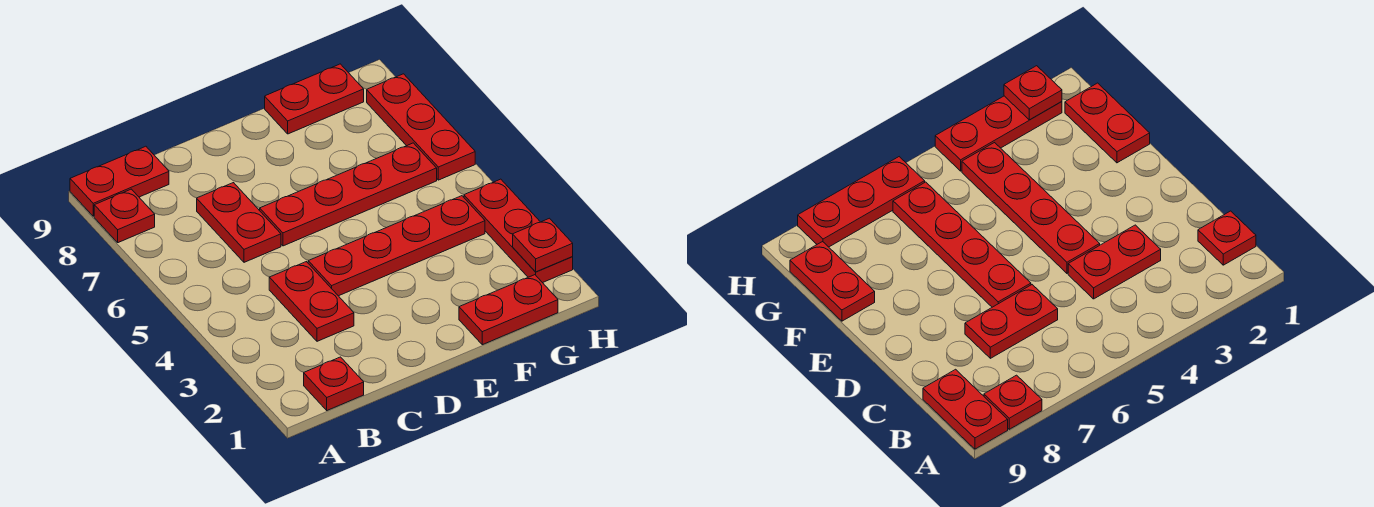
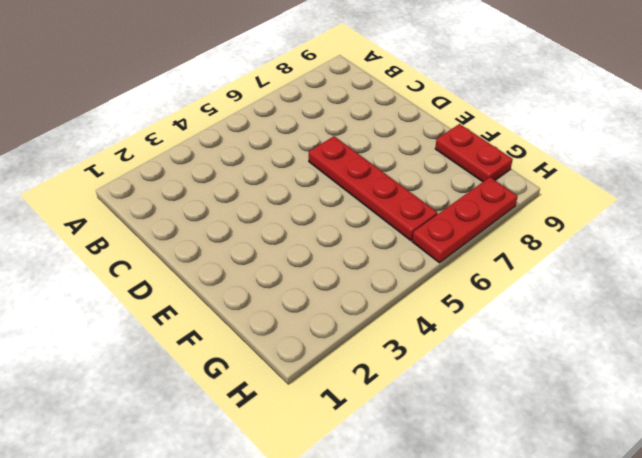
none -> red plate A8 level 1
none -> red plate A9:B9 level 1
none -> red plate B1 level 1

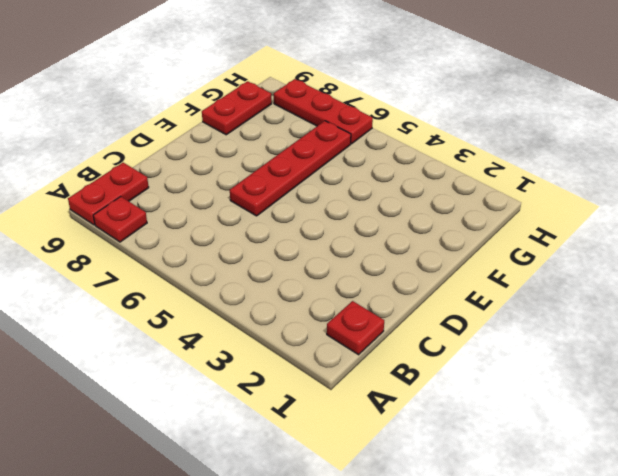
none -> red plate C3:C4 level 1
none -> red plate C6:C7 level 1
none -> red plate D4:G4 level 1

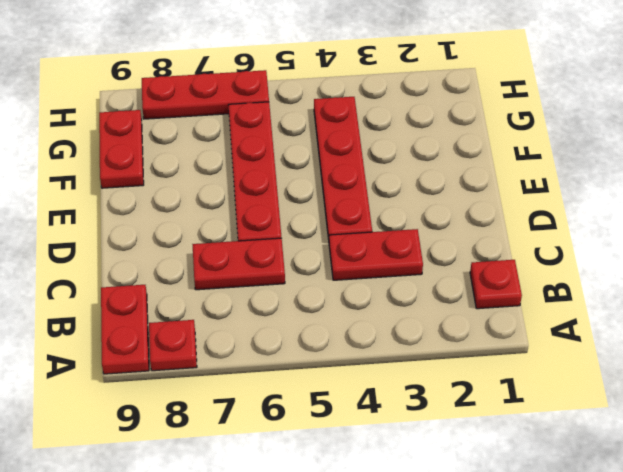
none -> red plate F1:G1 level 1
none -> red plate H2:H4 level 1
none -> red plate H2 level 2

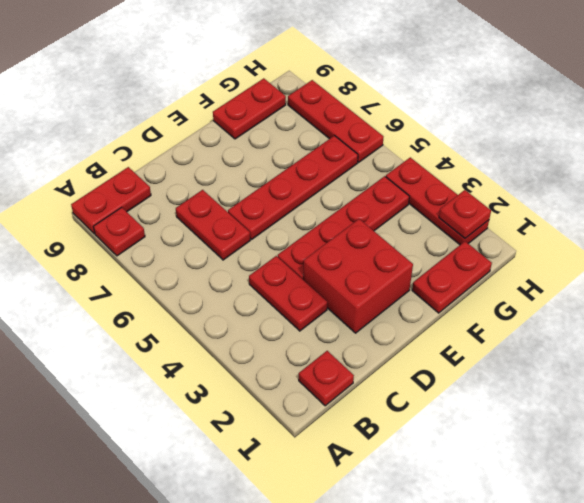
red brick D2:E3 level 1 -> none

